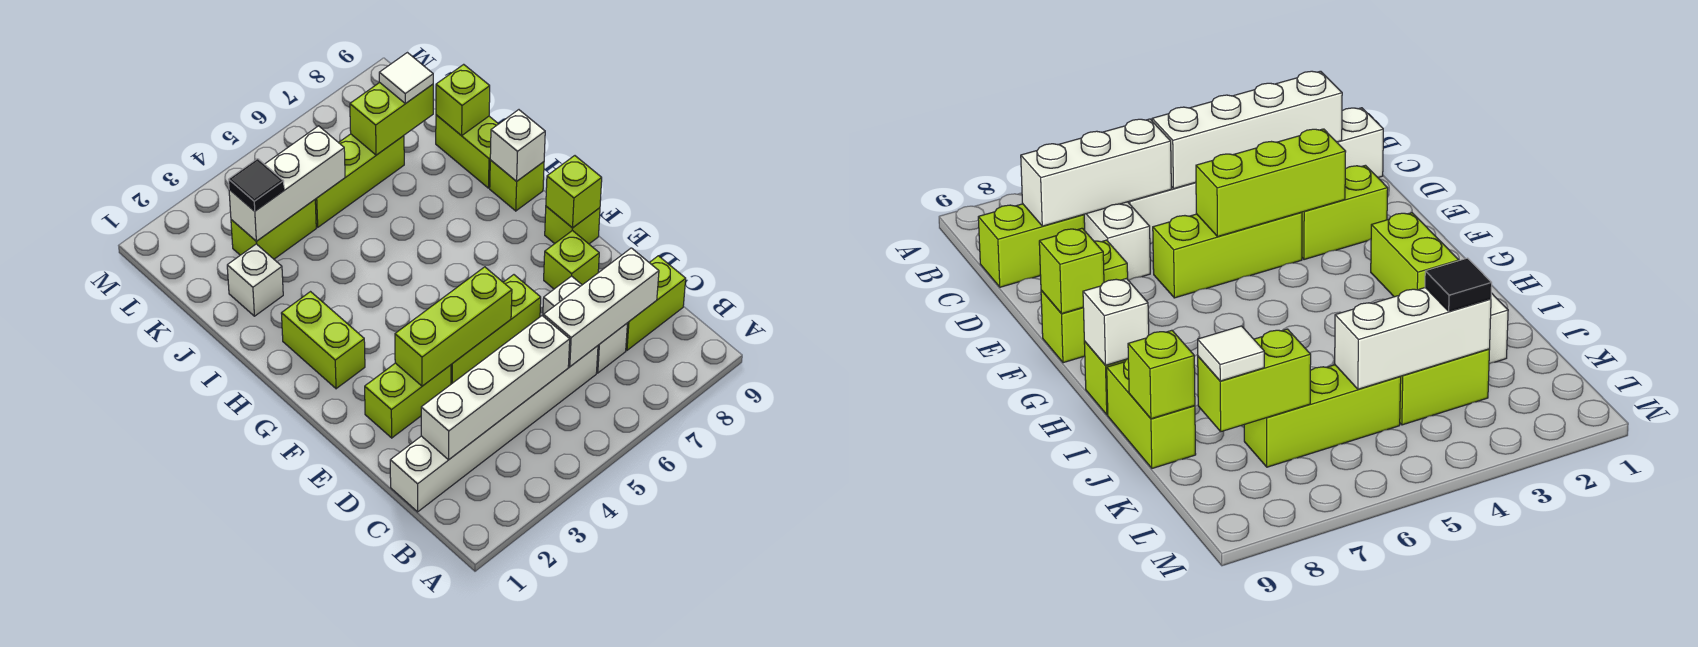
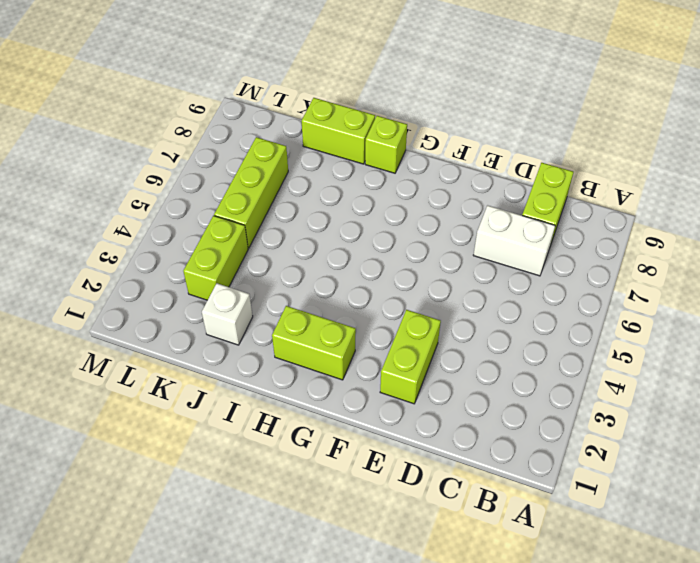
none -> white brick C1:C6 level 1
none -> lime brick E4:E6 level 1
none -> lime brick E8 level 1

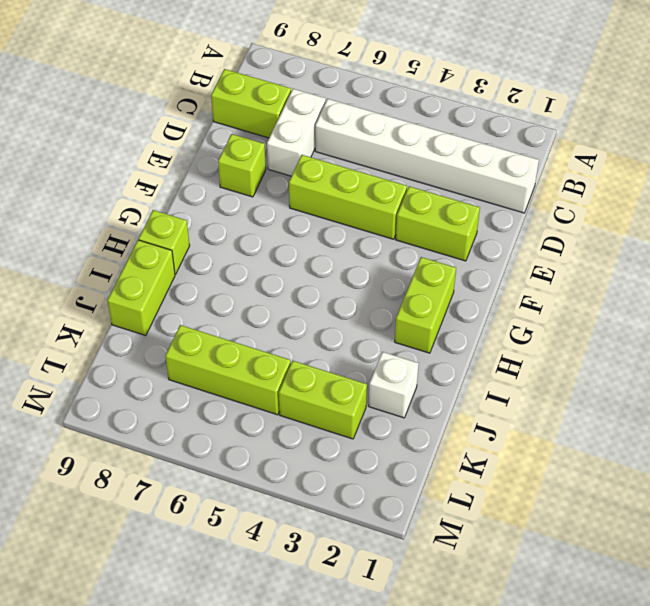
none -> lime brick F9 level 1
none -> white brick C2:C5 level 2
none -> white brick C6:C8 level 2

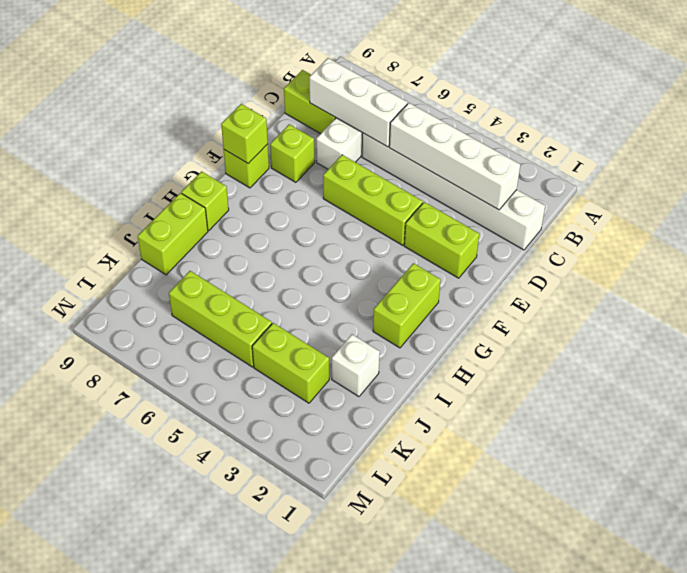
none -> lime brick E3:E5 level 2
none -> white brick H9 level 2
none -> lime brick J9 level 2

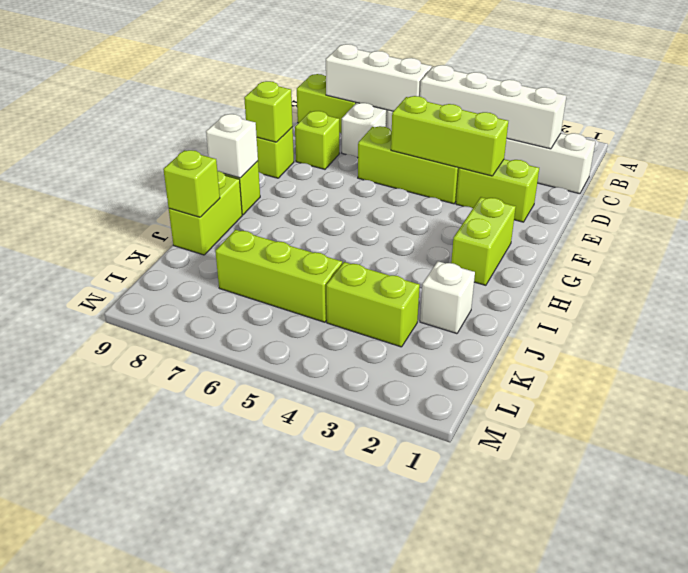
none -> white brick K3:K5 level 2
none -> lime brick K7:K8 level 2
none -> black tile K3 level 3

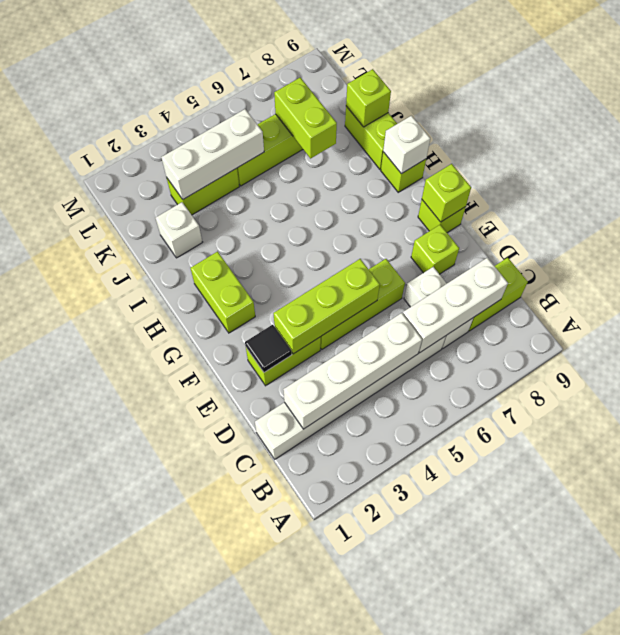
black tile E2 level 2 -> black tile K3 level 3
lime brick J7:K7 level 2 -> lime brick K7:K8 level 2
none -> white tile K8 level 3

